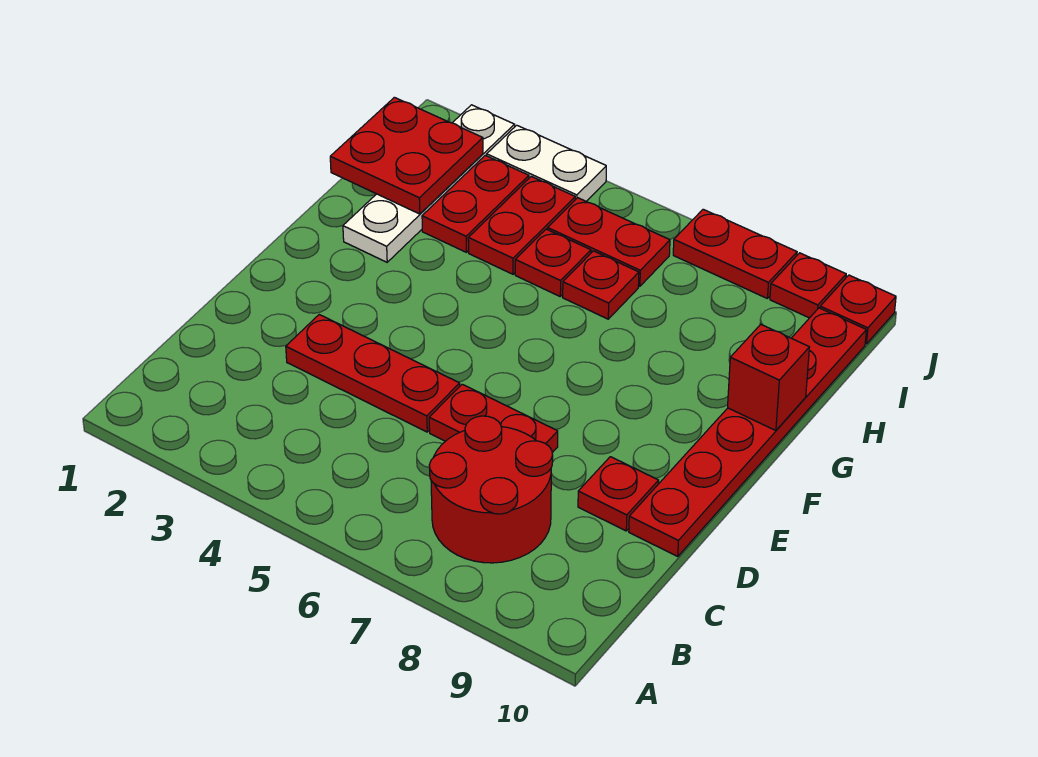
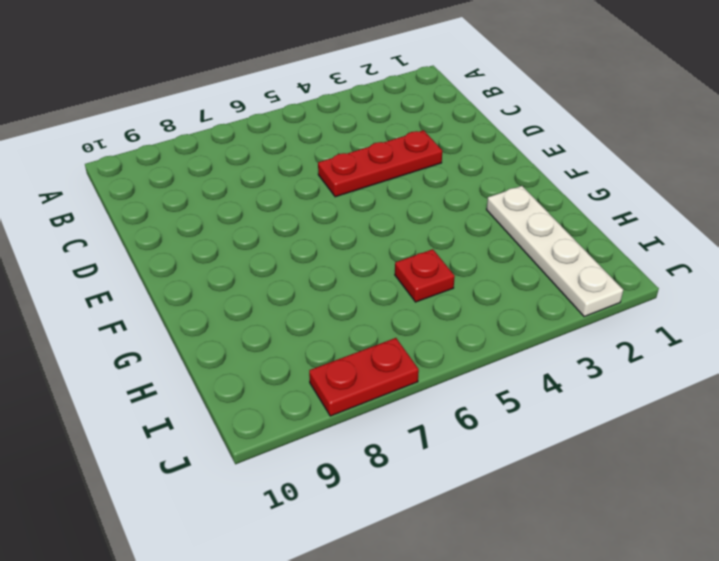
none -> red round brick B7:C8 level 1
none -> red plate D6:D7 level 1
none -> red plate D9 level 1

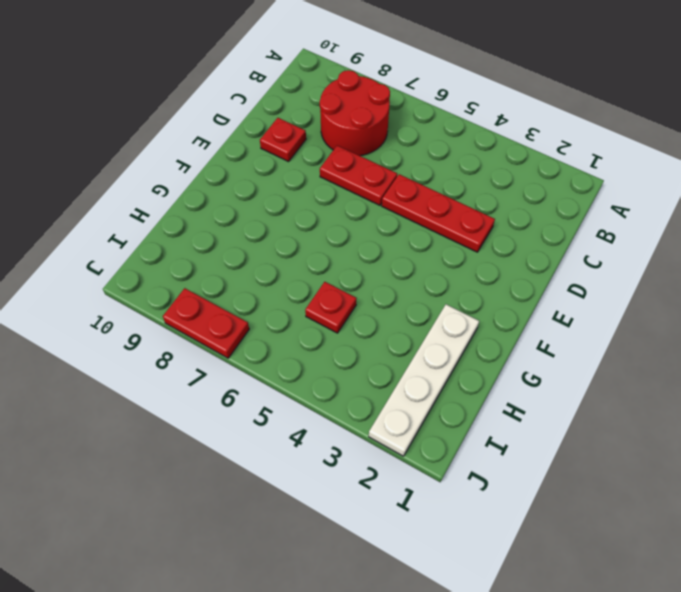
none -> red plate D10:I10 level 1
none -> red plate H3:I3 level 1
none -> red plate H4:I4 level 1

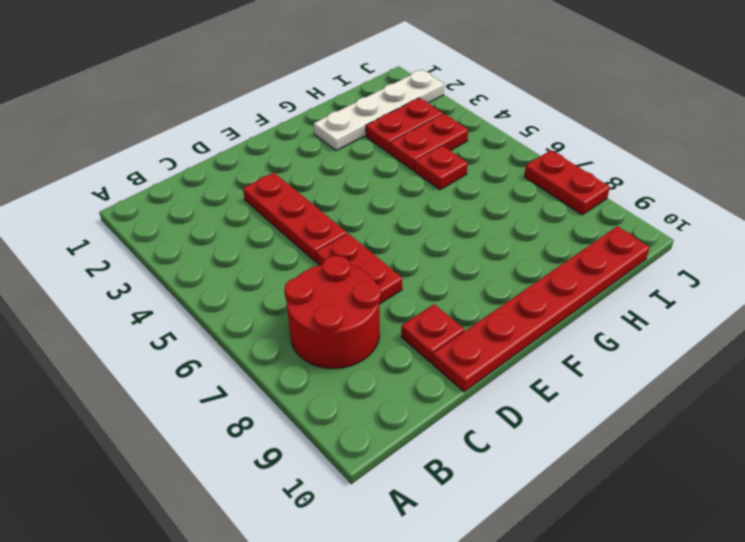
none -> red plate H6 level 1
none -> red plate I5:I6 level 1
none -> white plate J3:J4 level 1

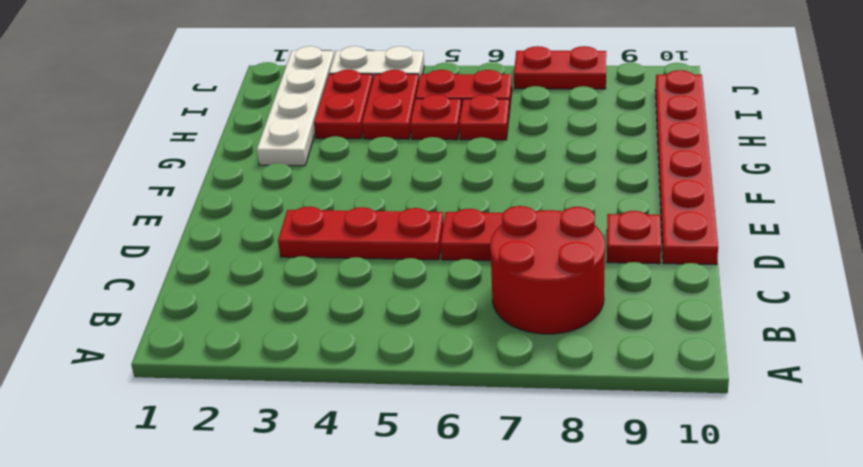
none -> red plate J9 level 1
none -> red plate J10 level 1
none -> red brick G10 level 2

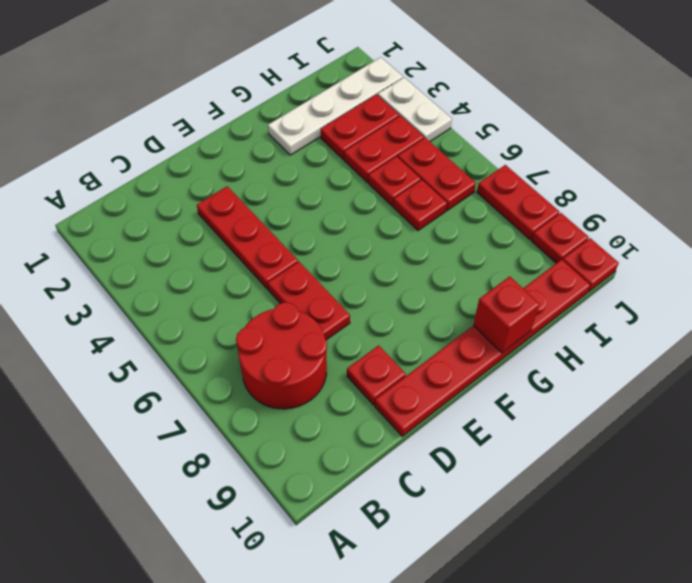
none -> red plate H1:I2 level 2

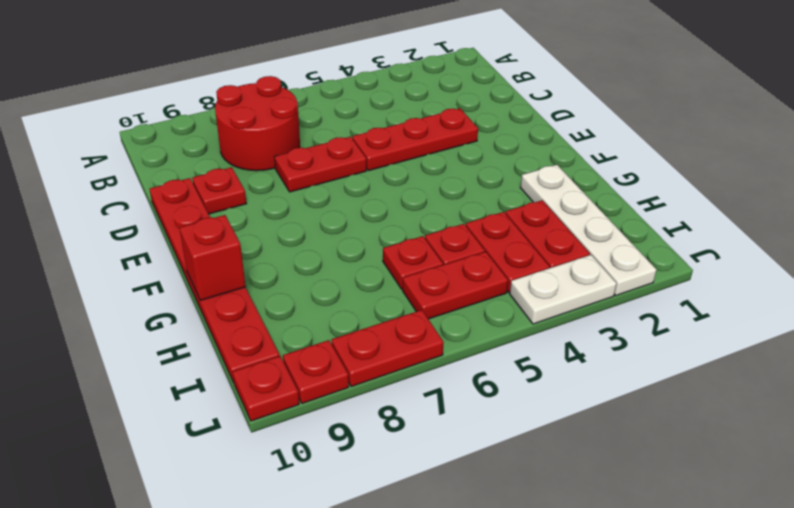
none -> red plate H1:I2 level 2

